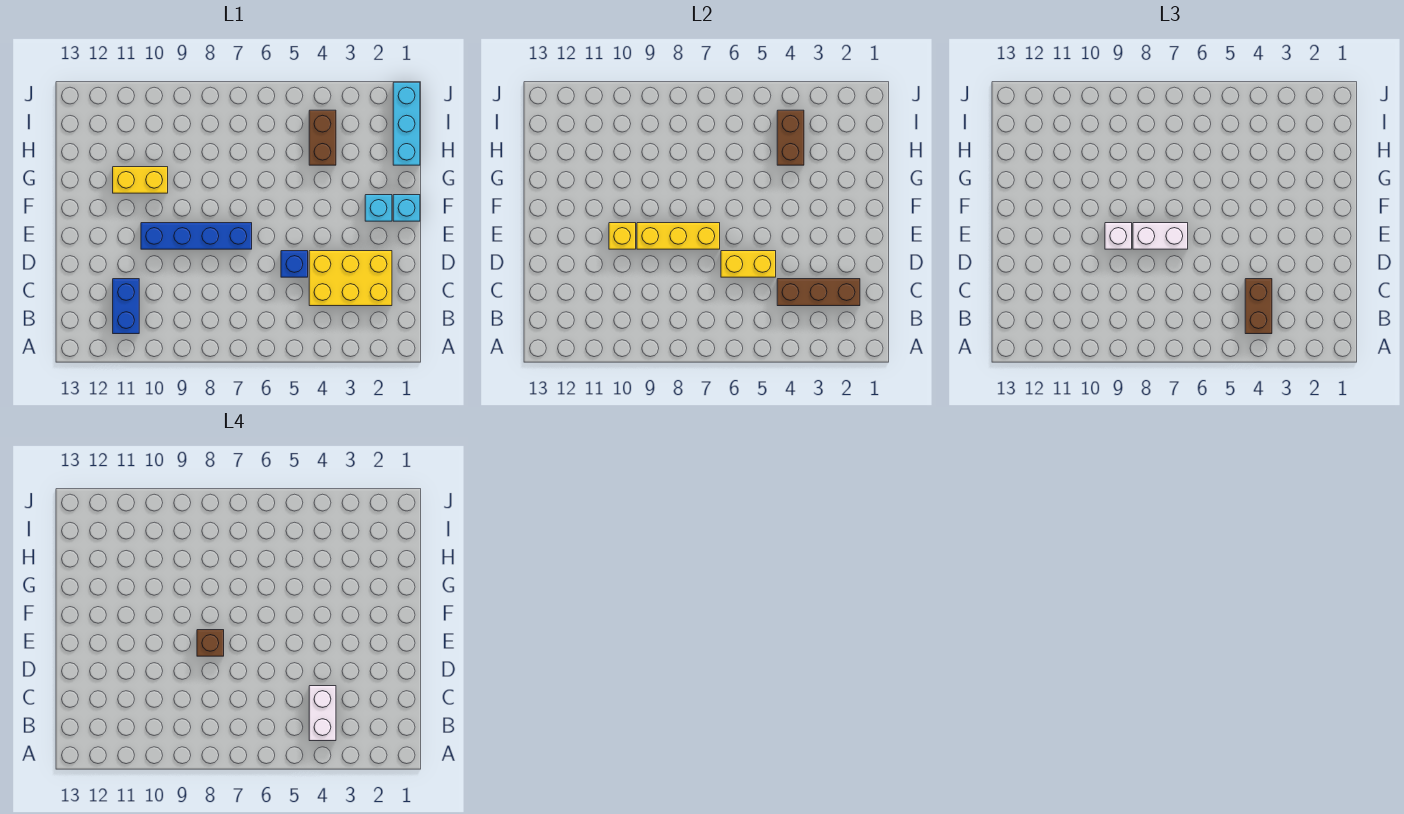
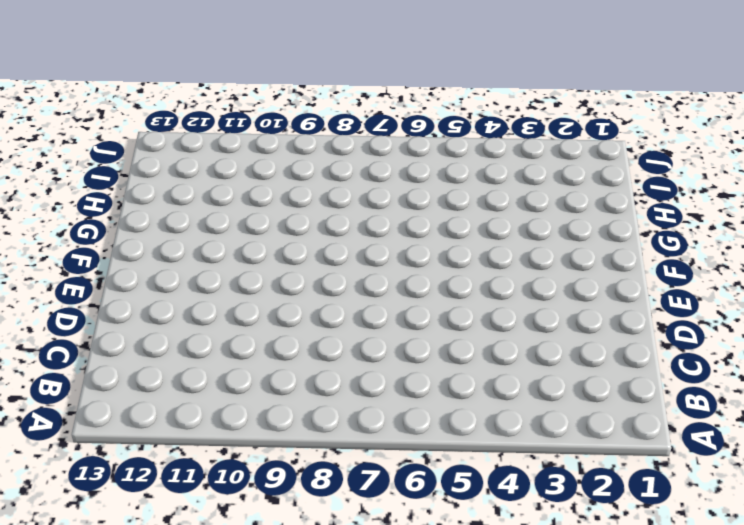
none -> blue brick B11:C11 level 1
none -> yellow brick C2:D4 level 1
none -> blue brick D5 level 1

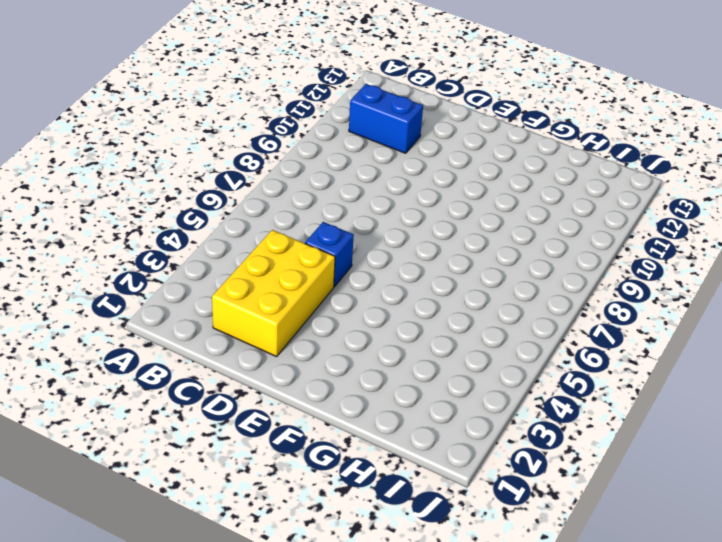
none -> blue brick E7:E10 level 1
none -> cyan brick F1 level 1
none -> cyan brick F2 level 1

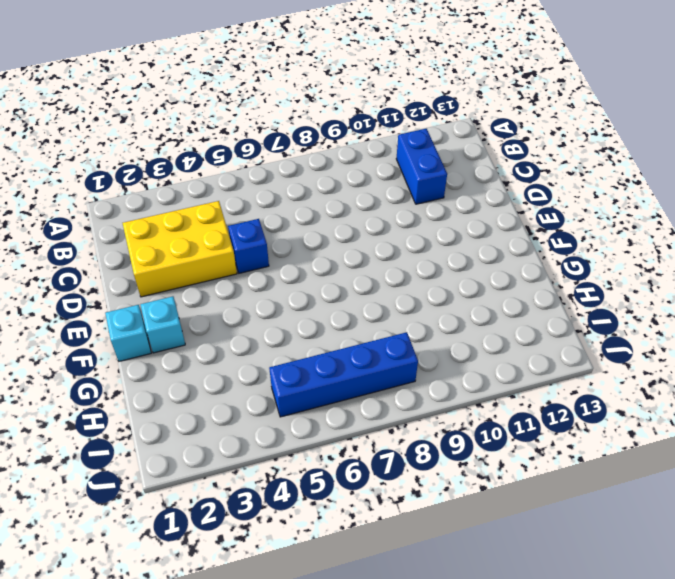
blue brick I5:I8 level 1 -> blue brick E7:E10 level 1
none -> yellow brick G10:G11 level 1
none -> cyan brick H1:J1 level 1
none -> brown brick H4:I4 level 1

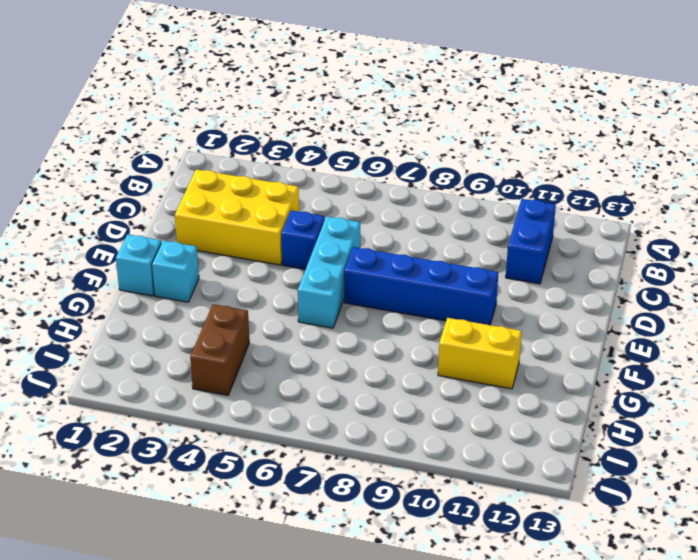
cyan brick D6:F6 level 1 -> cyan brick H1:J1 level 1
none -> brown brick C2:C4 level 2
none -> yellow brick D5:D6 level 2
none -> yellow brick E7:E9 level 2

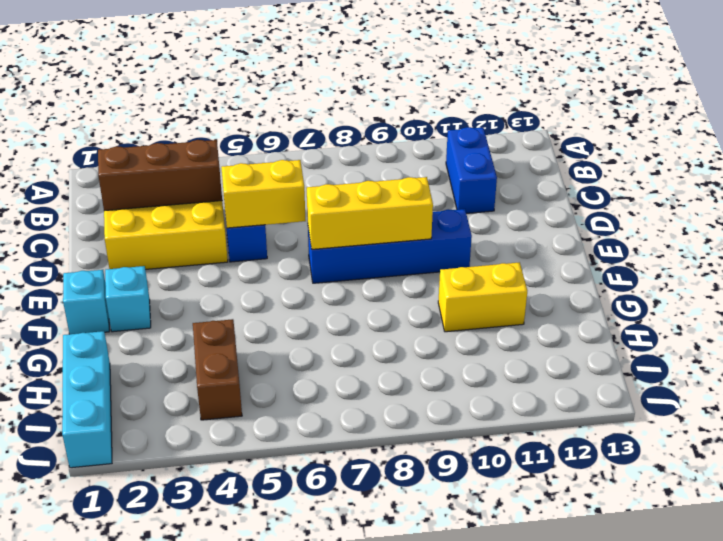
none -> yellow brick E10 level 2
none -> brown brick H4:I4 level 2
none -> brown brick B4:C4 level 3

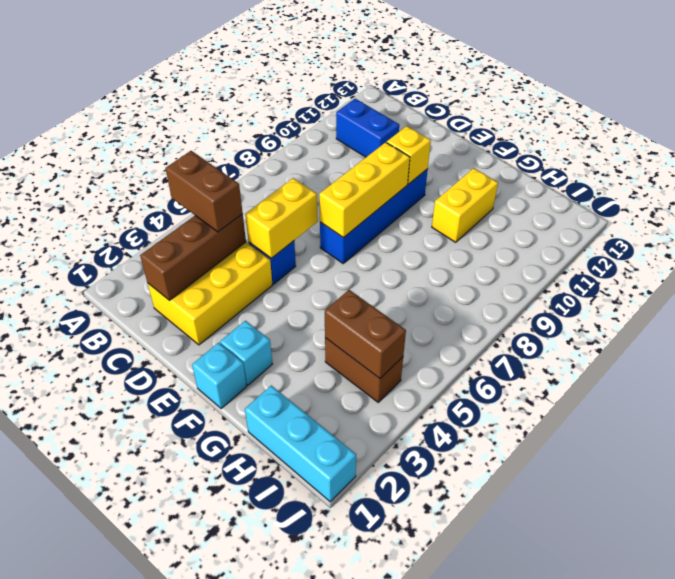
none -> white brick E7:E8 level 3
none -> white brick E9 level 3
none -> white brick B4:C4 level 4

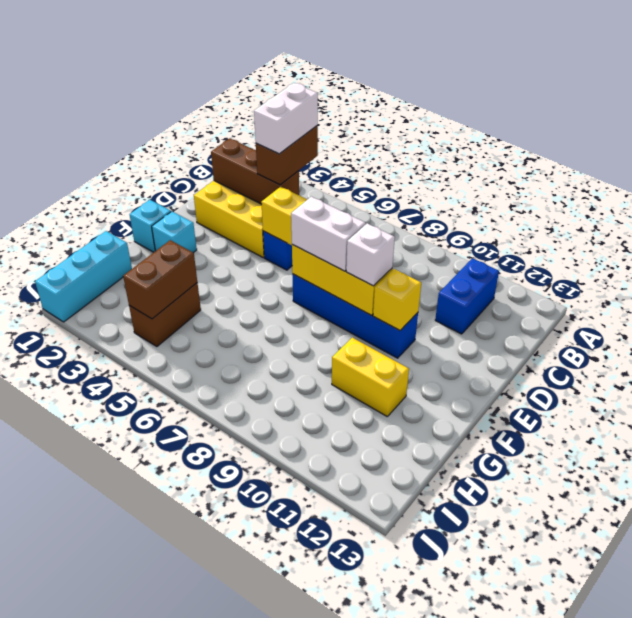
none -> brown brick E8 level 4

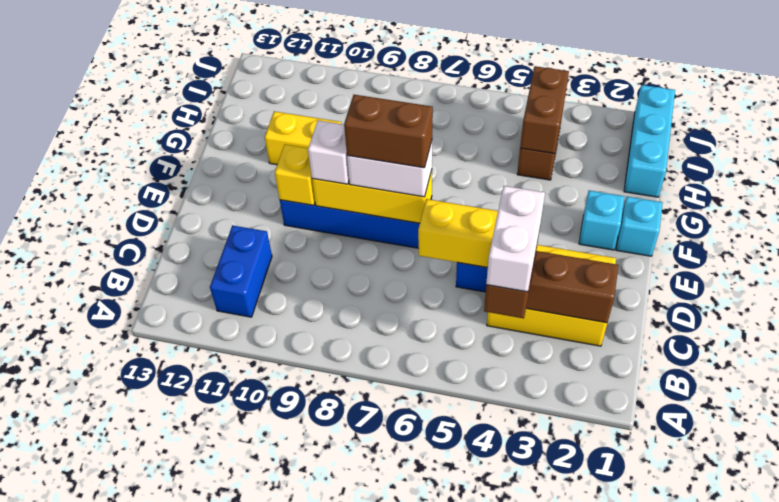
brown brick E7:E8 level 4 -> brown brick E8 level 4

